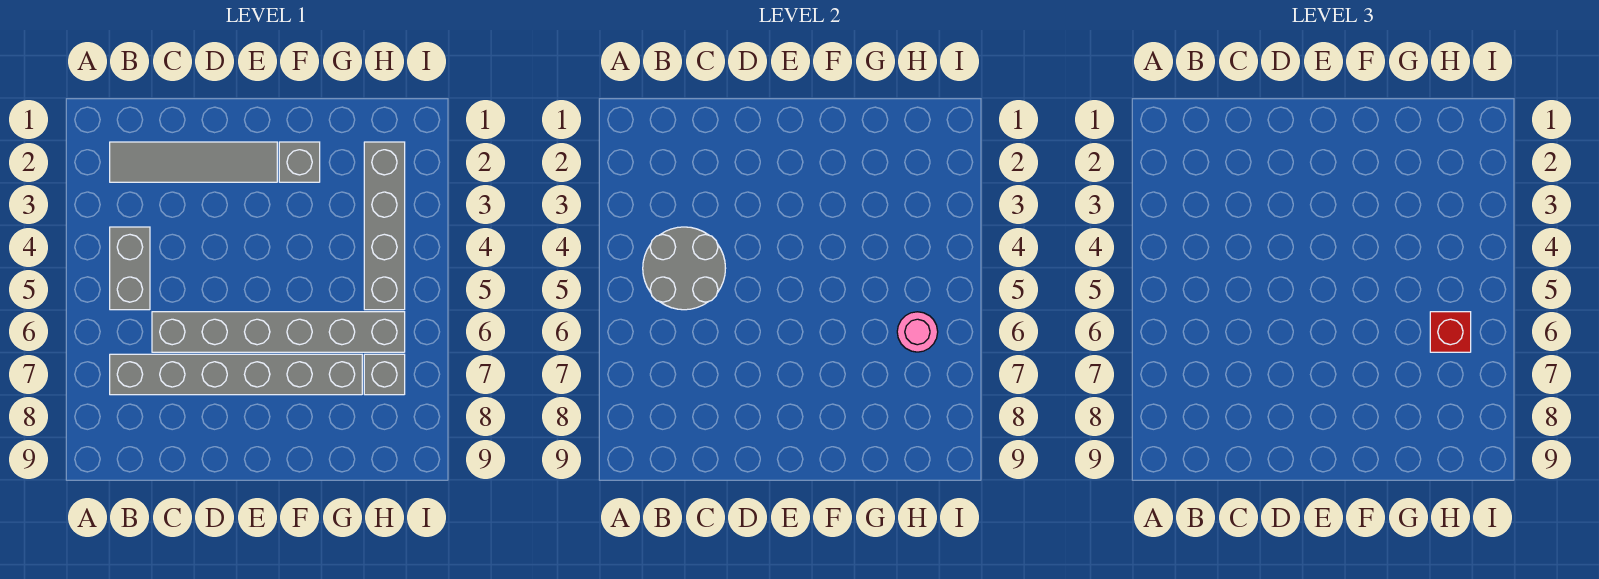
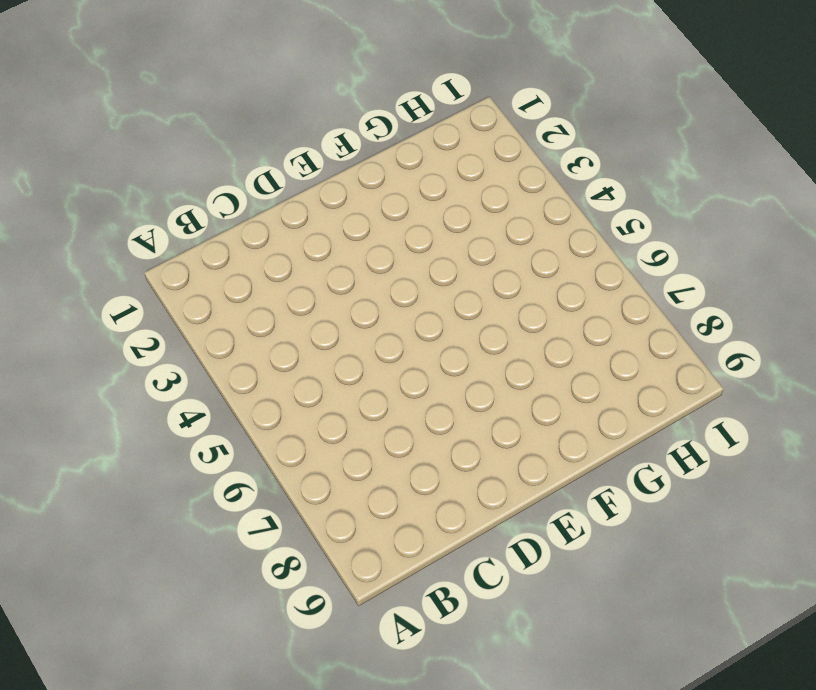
none -> grey tile B2:E2 level 1
none -> grey brick B4:B5 level 1

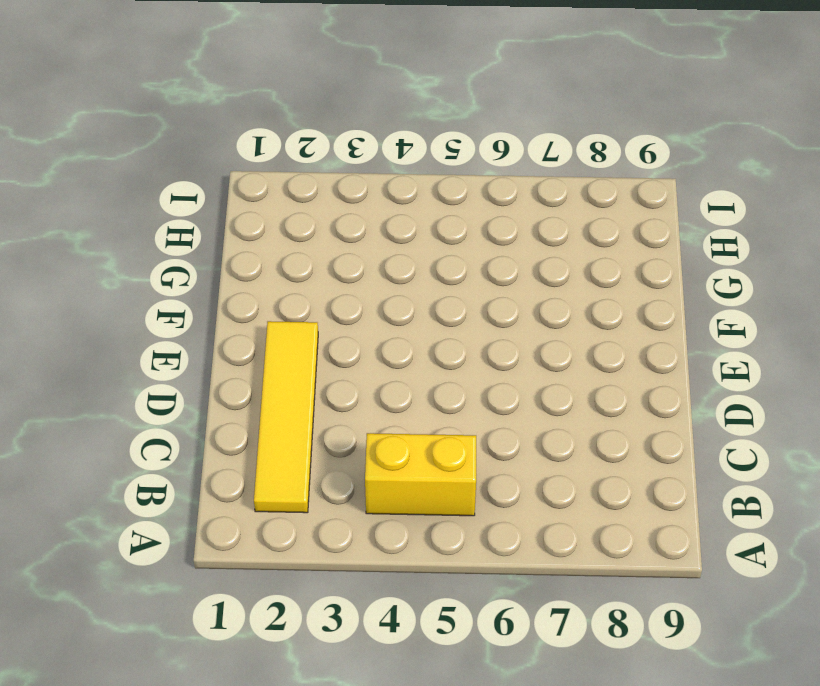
yellow tile B2:E2 level 1 -> grey tile B2:E2 level 1
yellow brick B4:B5 level 1 -> grey brick B4:B5 level 1
none -> grey brick B7:G7 level 1
none -> grey brick C6:H6 level 1

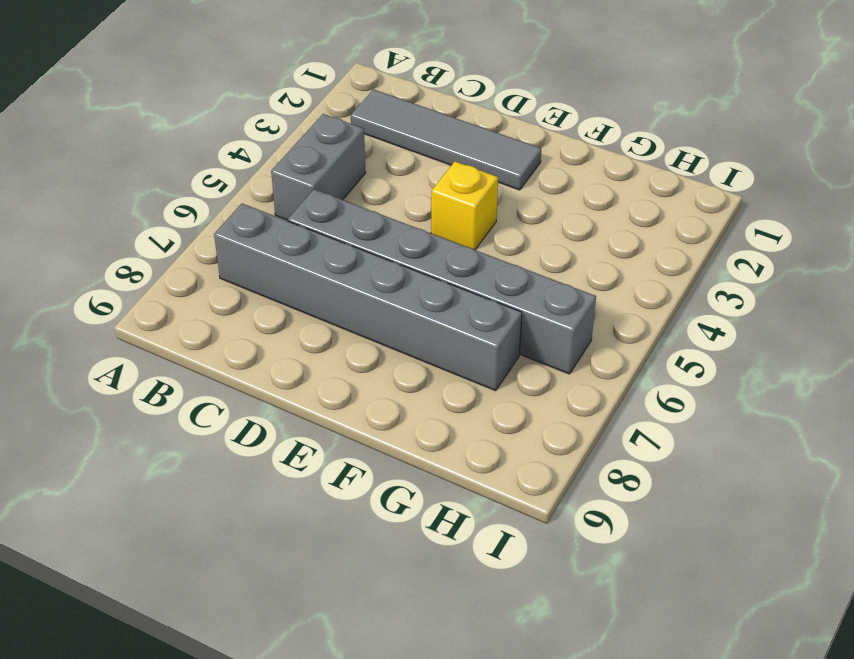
yellow brick E4 level 1 -> none
none -> grey brick F2 level 1
none -> grey brick H2:H5 level 1

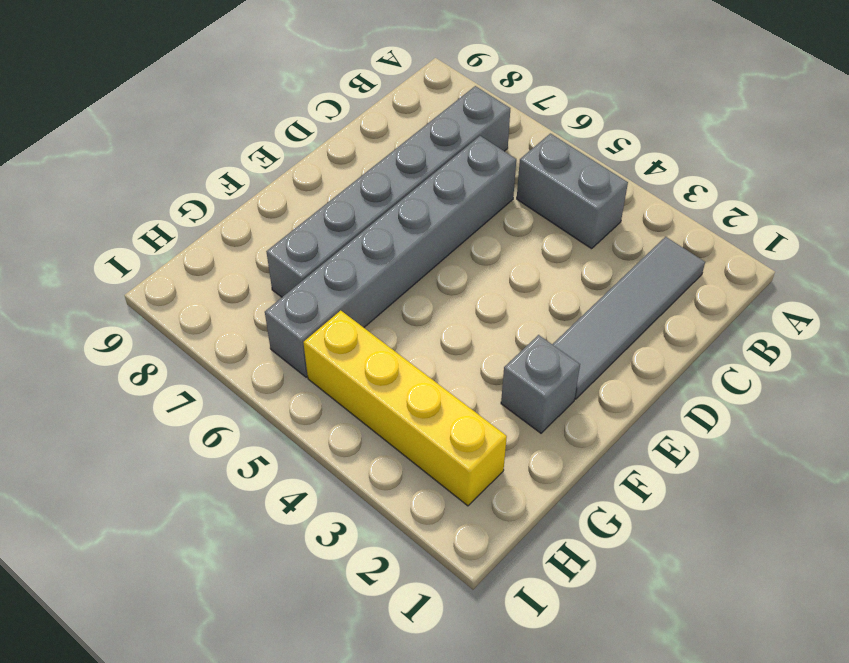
yellow brick H2:H5 level 1 -> grey brick H2:H5 level 1
none -> grey brick H7 level 1
none -> grey round brick B4:C5 level 2

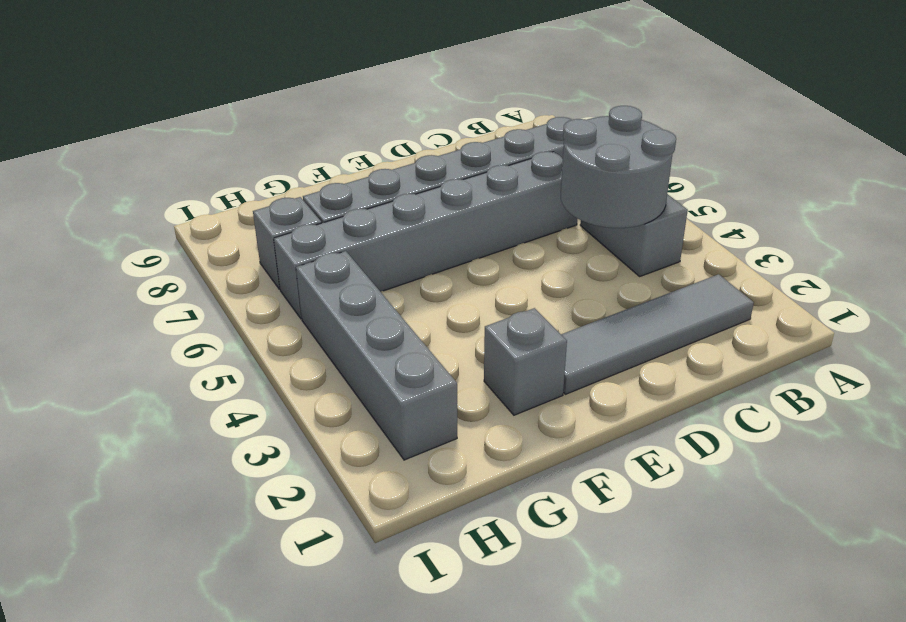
none -> pink round brick H6 level 2
none -> red brick H6 level 3

